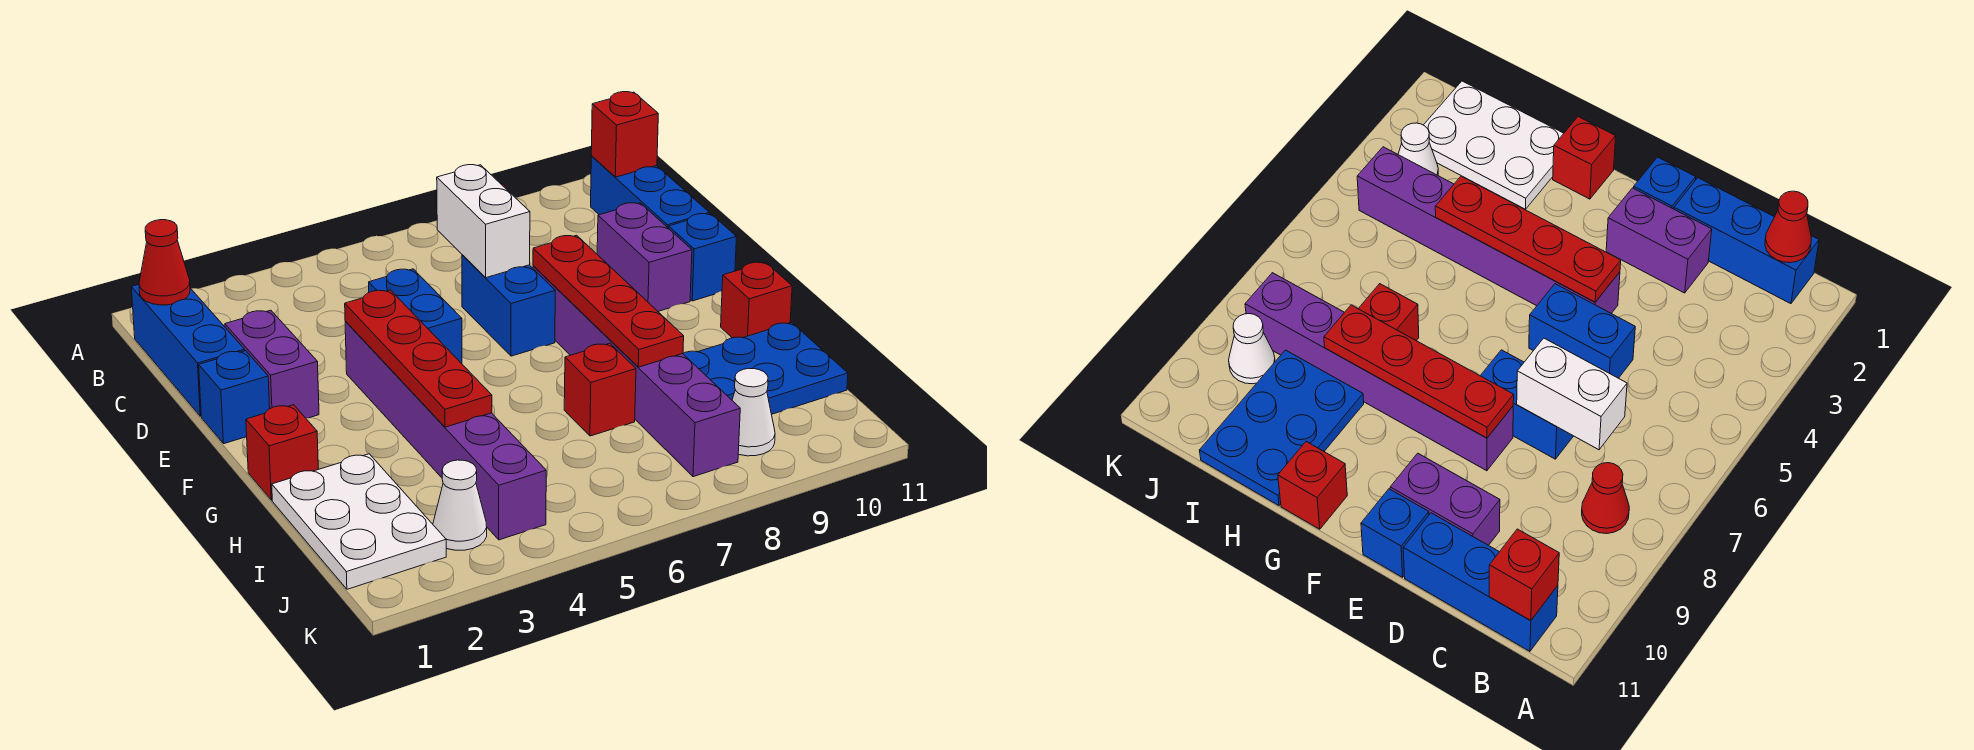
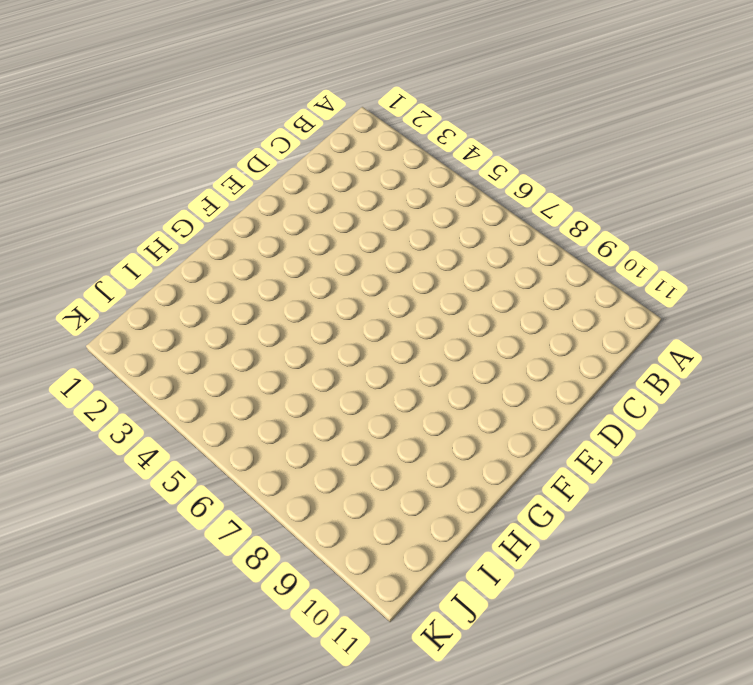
none -> blue brick B1:D1 level 1
none -> red cone B8 level 1
none -> blue brick B11:D11 level 1

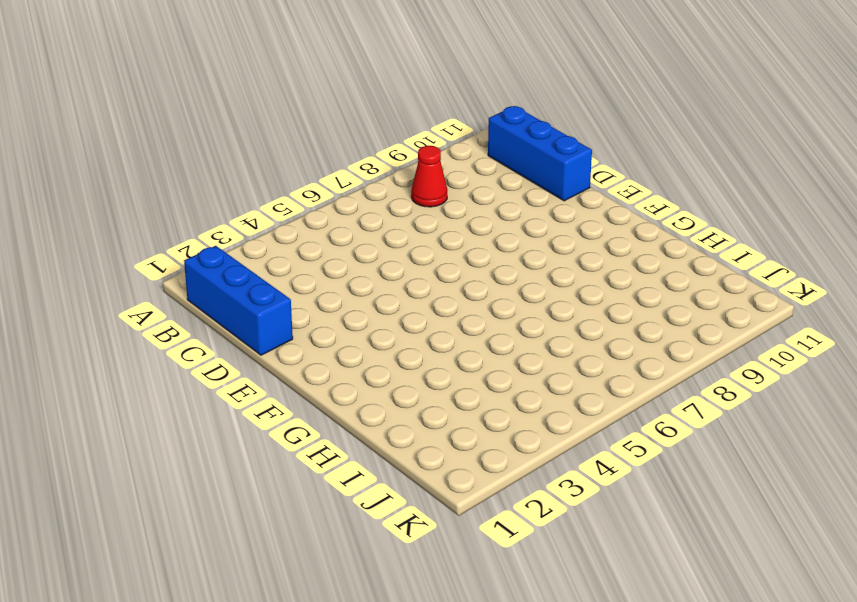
none -> purple brick D2:E2 level 1
none -> blue brick D5:E5 level 1
none -> blue brick D7:E7 level 1

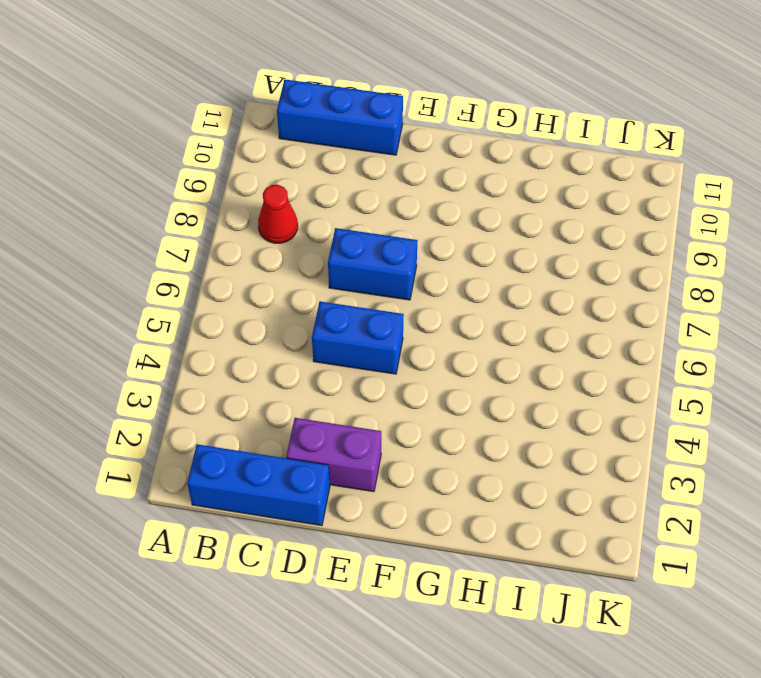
none -> purple brick D10:E10 level 1
none -> blue brick E1 level 1
none -> purple brick E4:J4 level 1

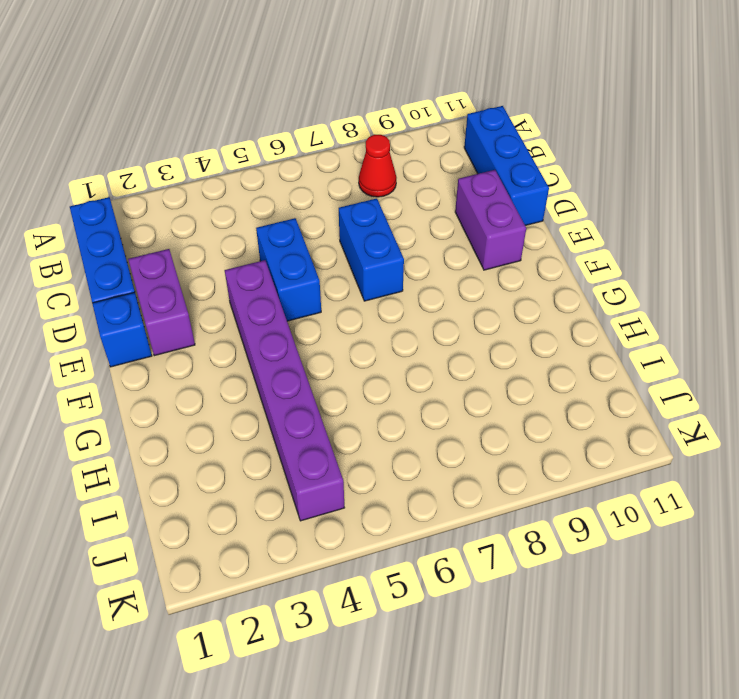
none -> purple brick E8:J8 level 1
none -> blue brick E11 level 1
none -> red brick G1 level 1

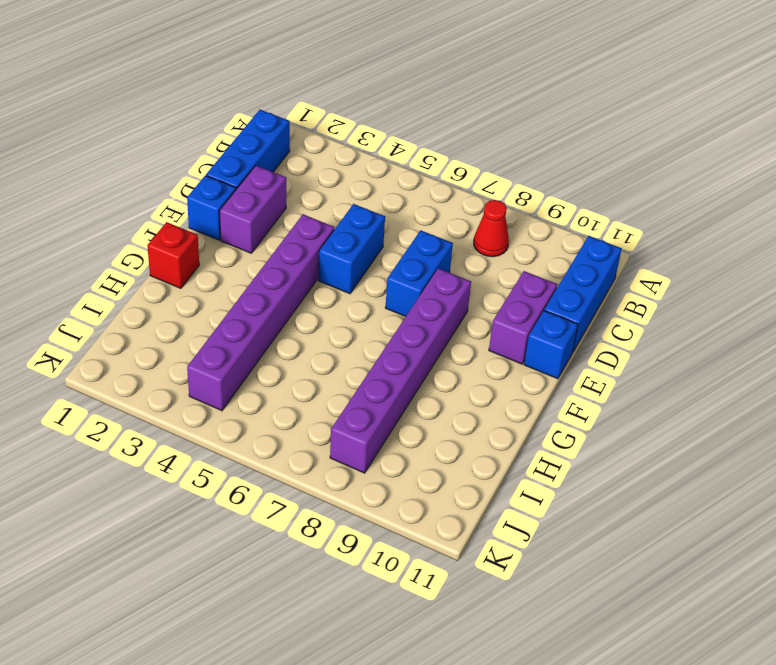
none -> red brick G11 level 1
none -> white plate H1:J2 level 1
none -> red brick H7 level 1

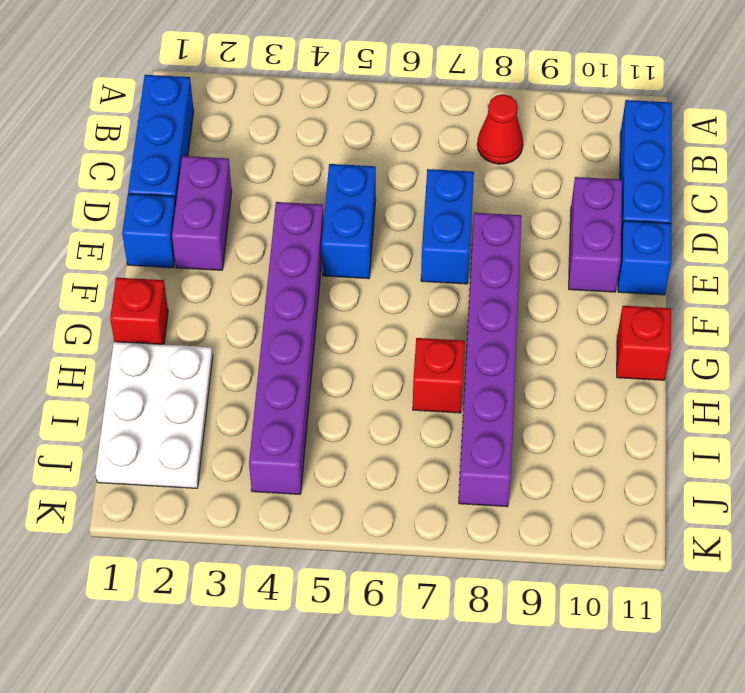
none -> blue plate H9:I11 level 1
none -> white cone J3 level 1
none -> white cone J9 level 1

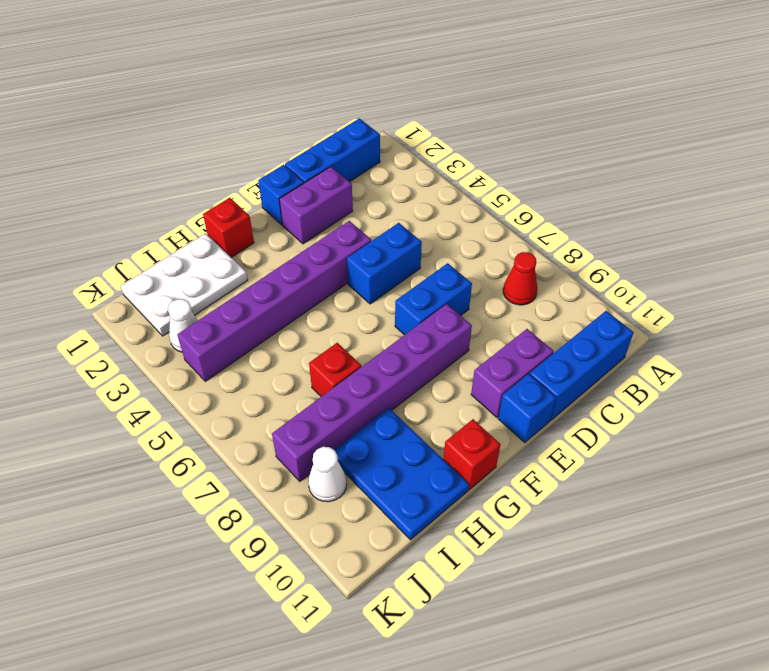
none -> red cone B1 level 2
none -> red brick B11 level 2
none -> white brick C7:D7 level 2

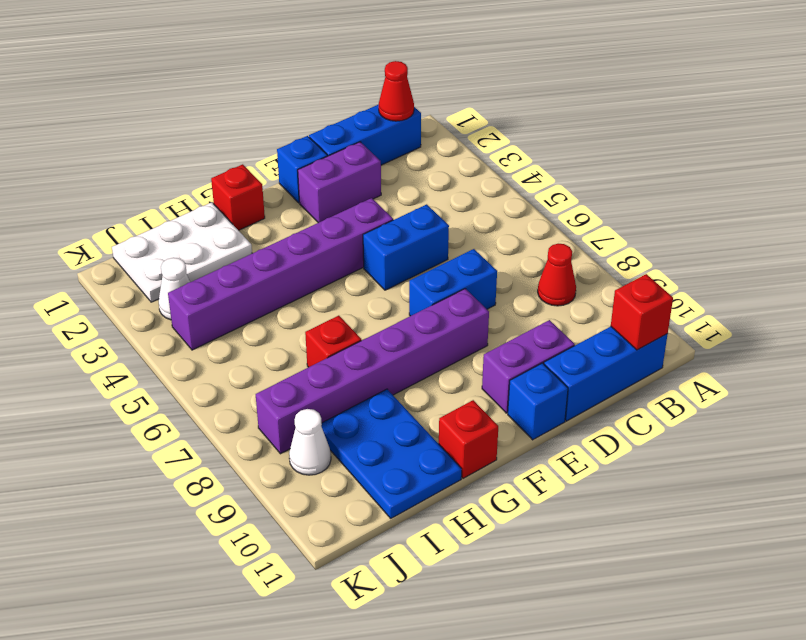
none -> white brick C7:D7 level 2
none -> red plate E4:H4 level 2
none -> red plate E8:H8 level 2

